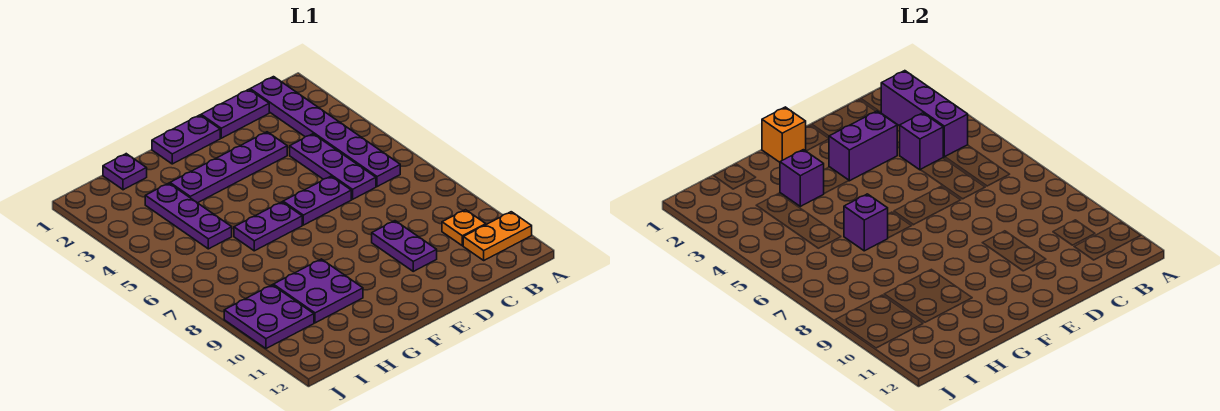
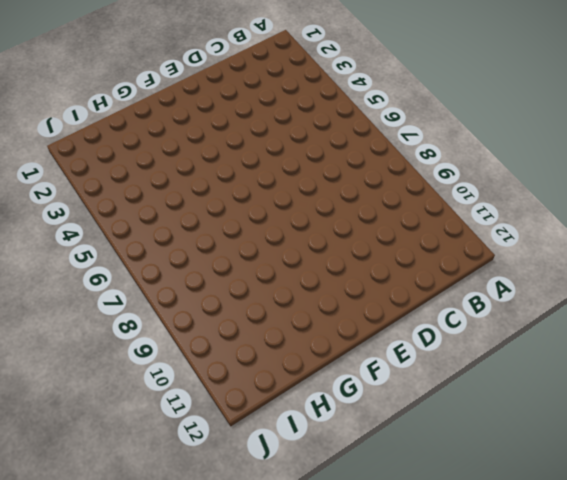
none -> orange plate A11:B11 level 1
none -> purple plate B1:B6 level 1
none -> orange plate B10 level 1

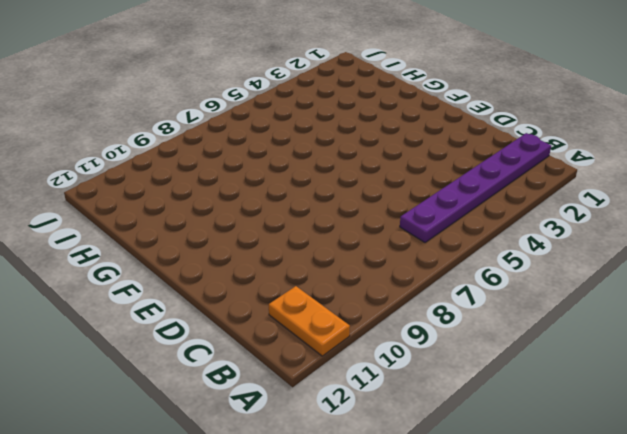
none -> orange plate B10 level 1
none -> purple plate C1:D1 level 1
none -> purple plate C4:C6 level 1

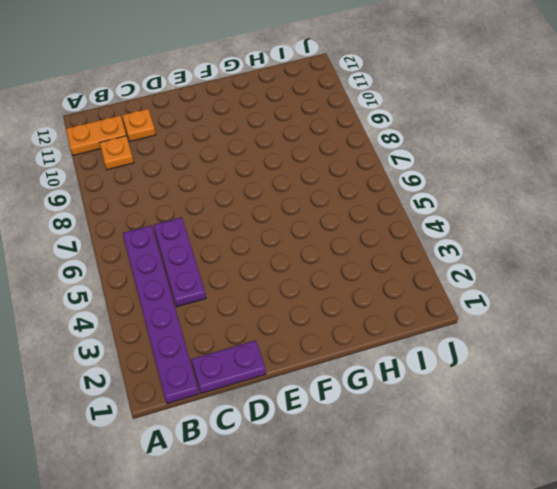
orange plate C11 level 1 -> none
none -> purple plate D3:G3 level 1
none -> purple plate D6:E6 level 1
none -> purple plate D9:D10 level 1

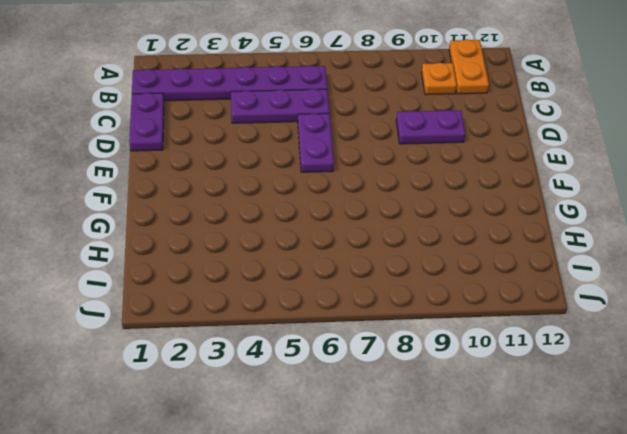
none -> purple plate D3:G3 level 1
none -> purple plate E1:F1 level 1
none -> purple plate F6:G6 level 1

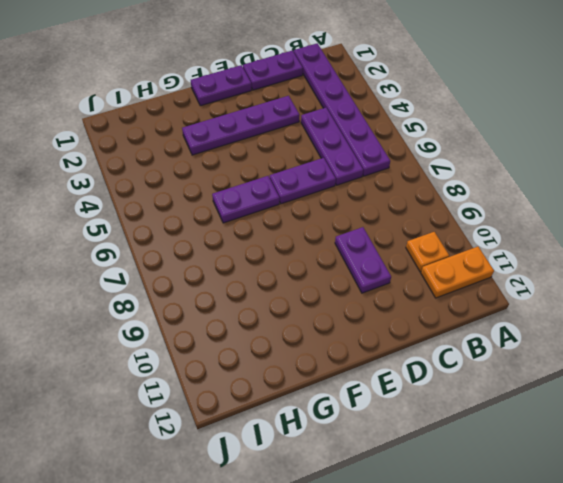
none -> purple plate G9:H10 level 1
none -> purple plate H1 level 1
none -> purple plate H3:H5 level 1

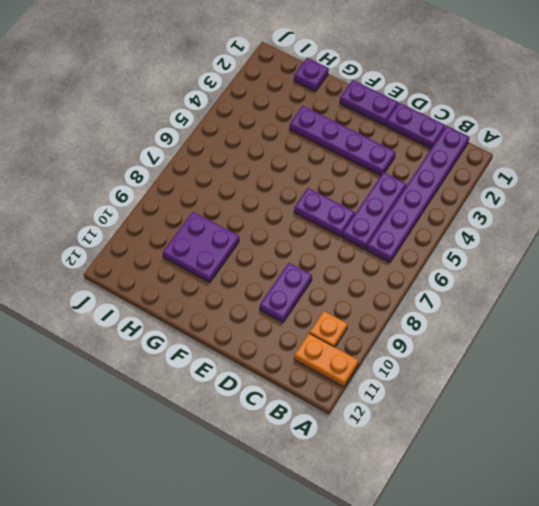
none -> purple plate F6:G6 level 1
none -> purple plate H3:H5 level 1
none -> purple plate I9:J10 level 1

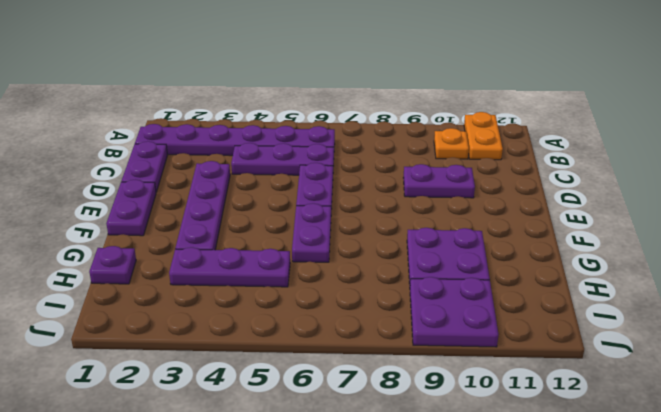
none -> purple brick B2:B4 level 2
none -> purple brick C4 level 2
none -> purple brick D3:E3 level 2

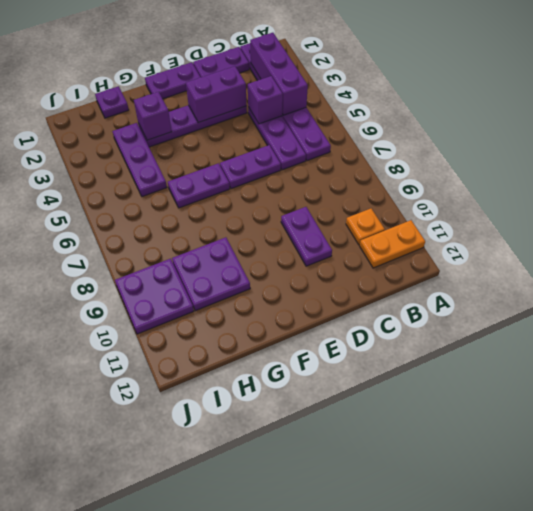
none -> orange brick F1 level 2
none -> purple brick G6 level 2

